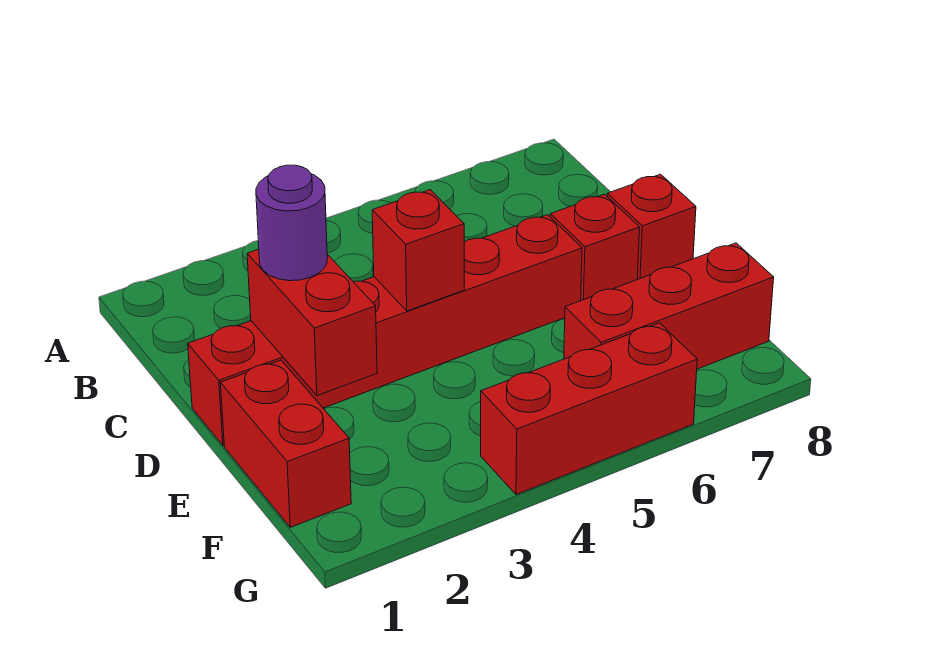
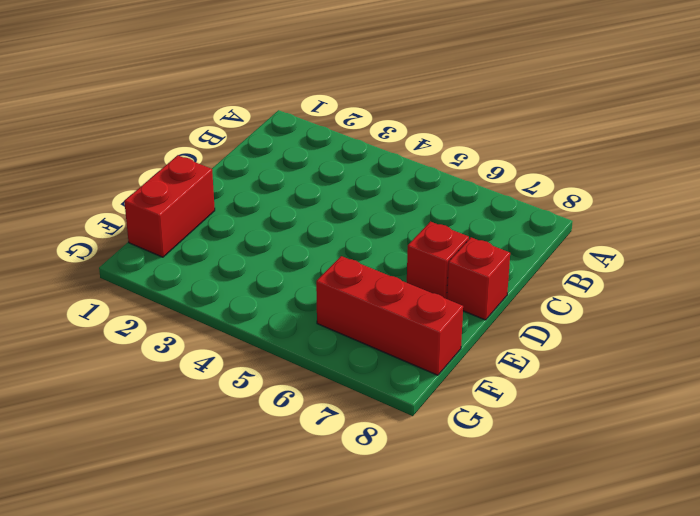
none -> red brick D1:D6 level 1
none -> red brick G4:G6 level 1

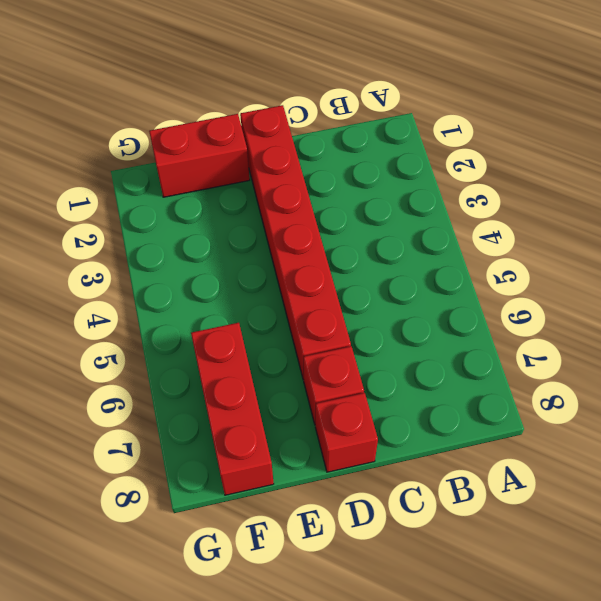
none -> red brick G4:G6 level 1
none -> red brick D2:E2 level 2

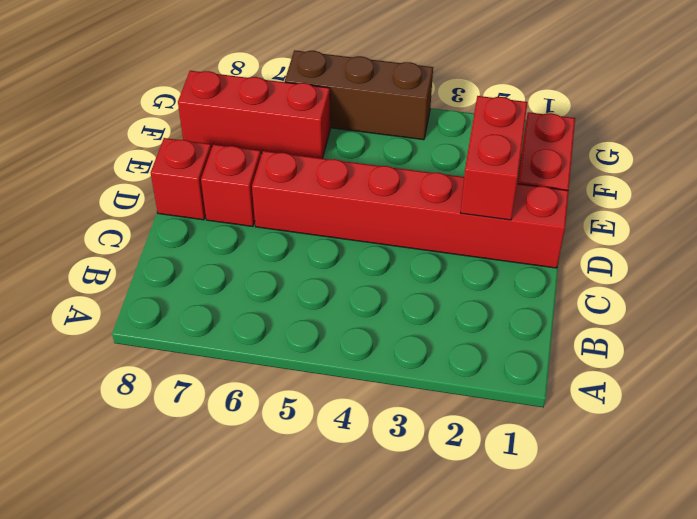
brown brick G4:G6 level 1 -> red brick G4:G6 level 1
none -> red brick D4 level 2
none -> purple round brick D2 level 3

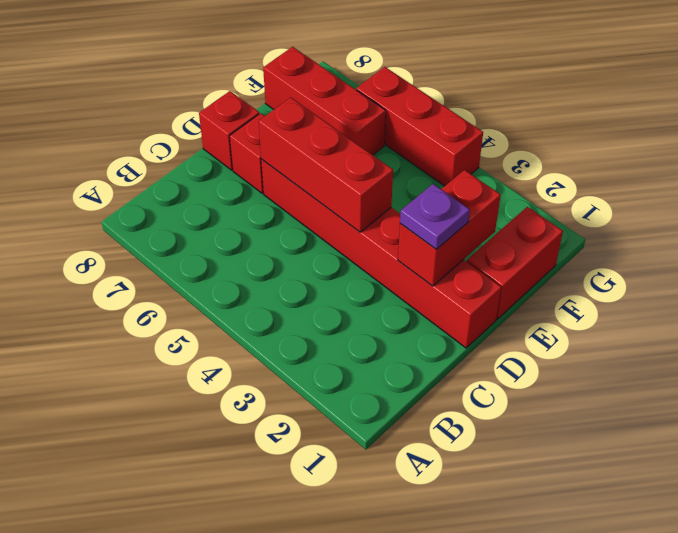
purple plate D2 level 3 -> purple round brick D2 level 3
red brick D4:D6 level 2 -> red brick D4 level 2

